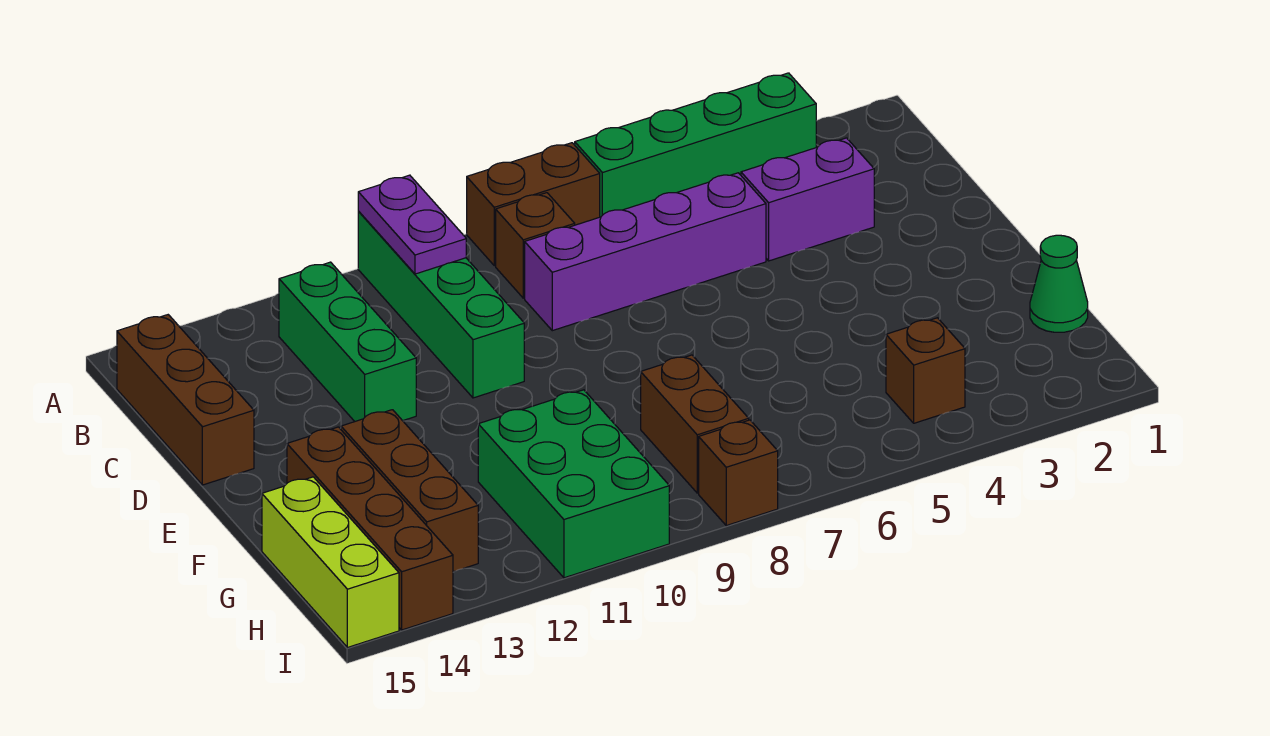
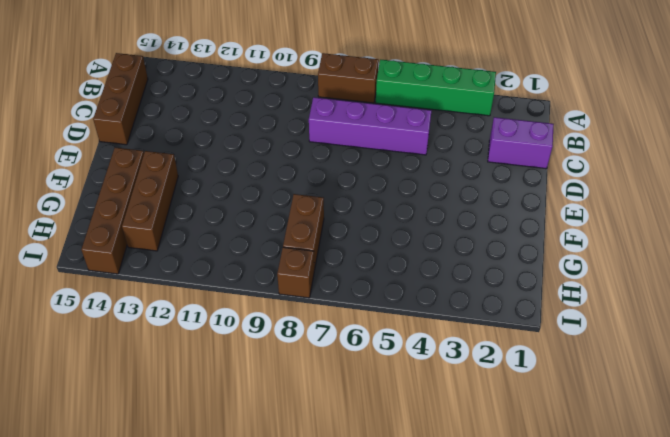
purple brick C1:C2 level 1 -> purple brick C3:C4 level 1
none -> green brick A10:D10 level 1
none -> brown brick B8 level 1
none -> green brick B12:D12 level 1

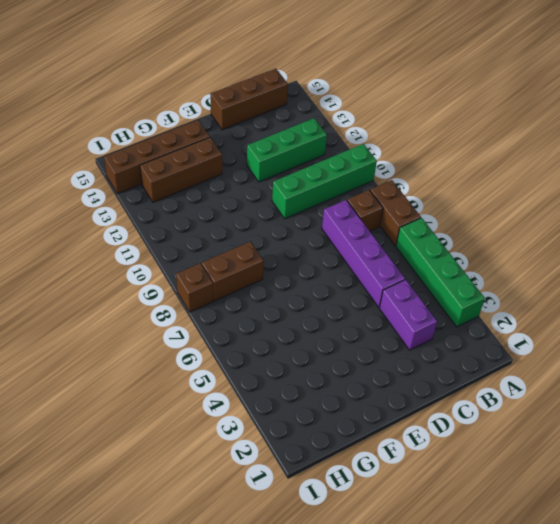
none -> green cone G1 level 1
none -> green brick G10:I11 level 1
none -> lime brick G15:I15 level 1

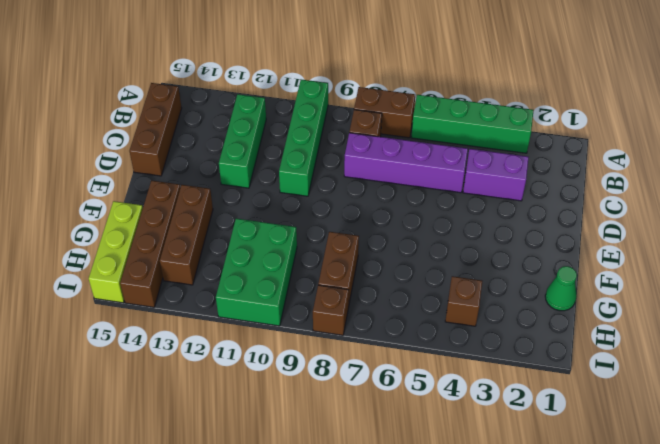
none -> purple plate A10:B10 level 2

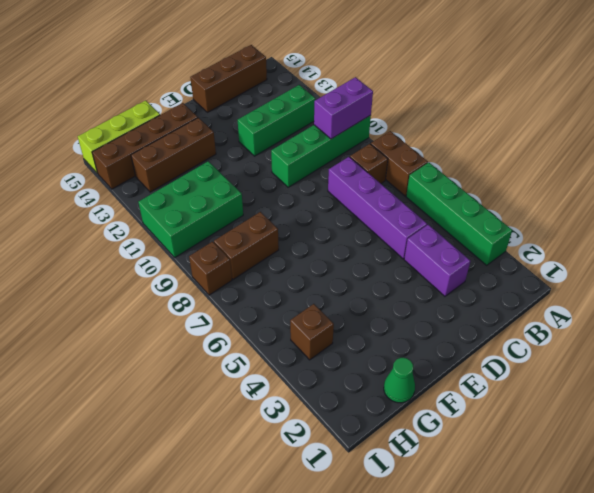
purple brick A10:B10 level 2 -> purple plate A10:B10 level 2

